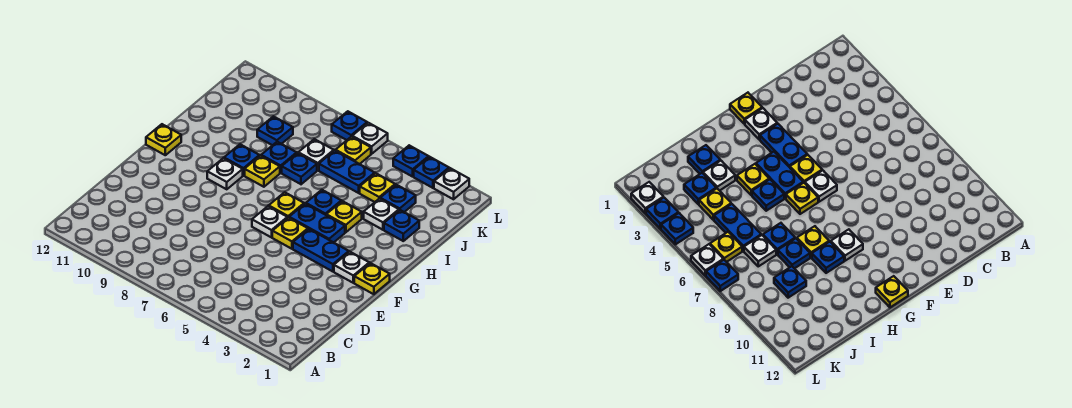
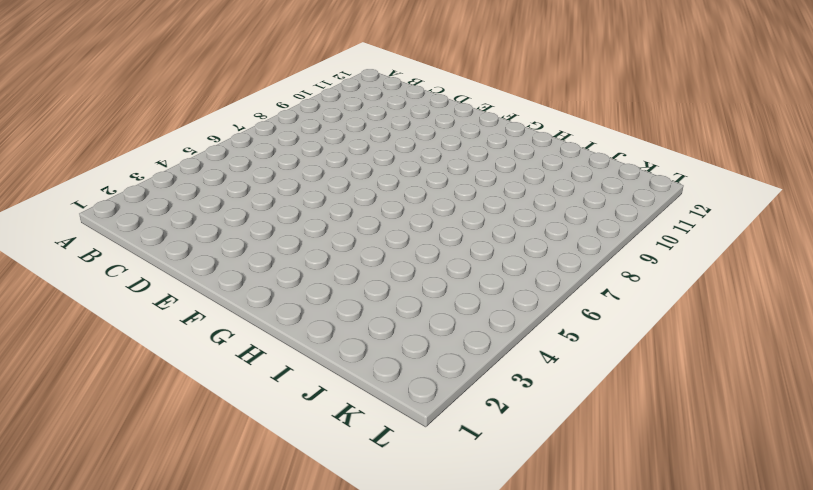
none -> yellow plate F1 level 1
none -> white plate F2 level 1
none -> blue plate F3:F4 level 1

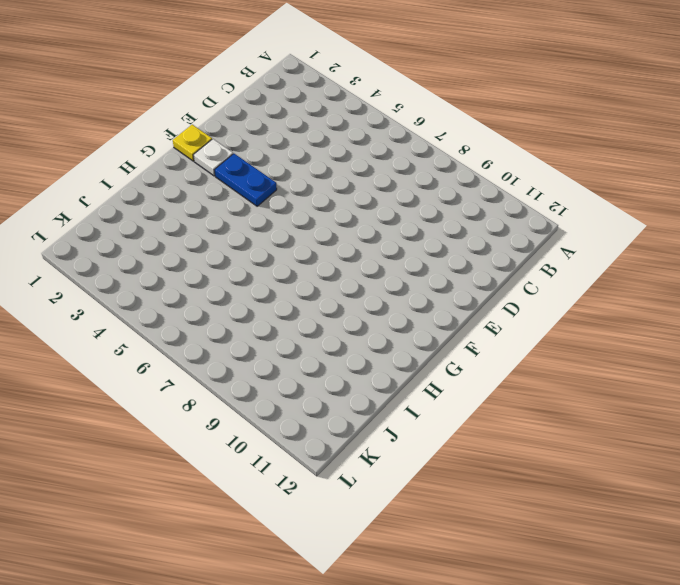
none -> yellow plate F5 level 1
none -> white plate F6 level 1
none -> blue plate G4:G5 level 1

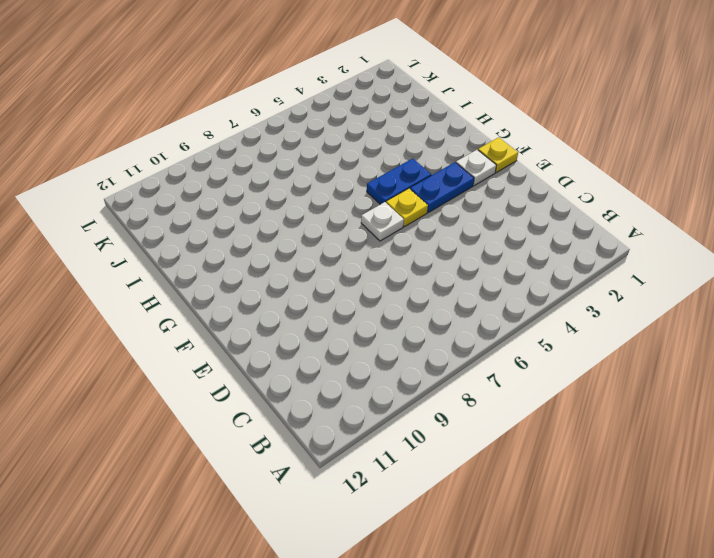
none -> yellow plate G6 level 1
none -> white plate G9 level 1
none -> yellow plate G12 level 1

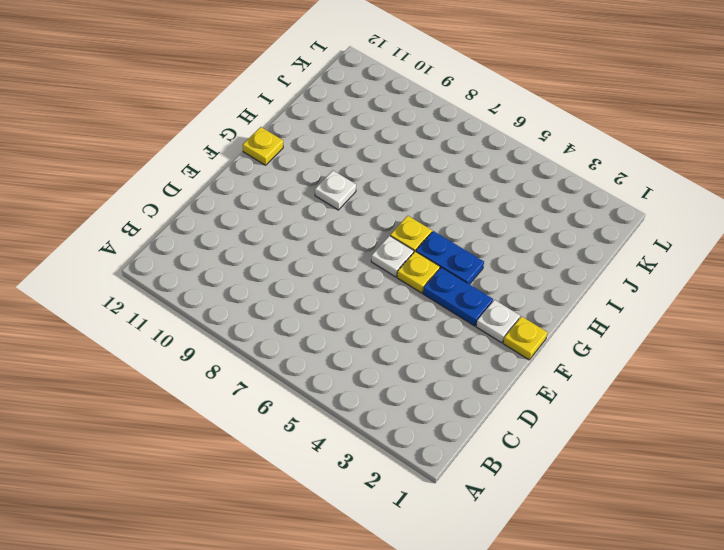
none -> yellow plate H4 level 1
none -> blue plate H5 level 1
none -> yellow plate H8 level 1

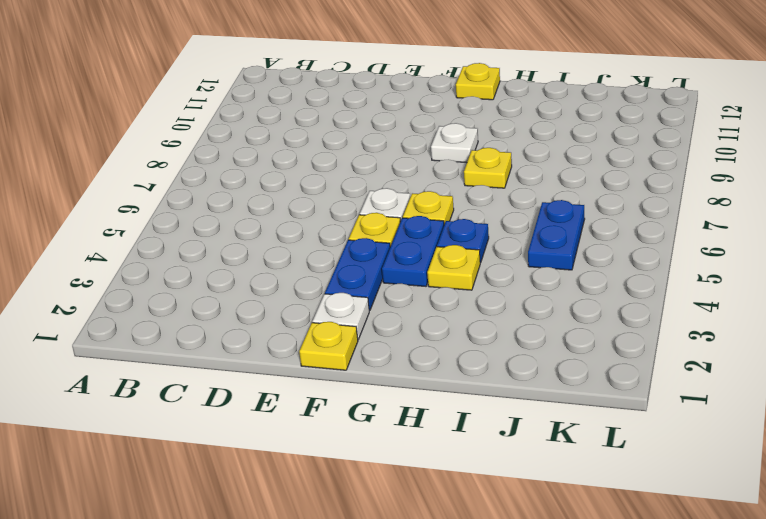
none -> blue plate H9 level 1
none -> blue plate I2 level 1
none -> white plate I3 level 1

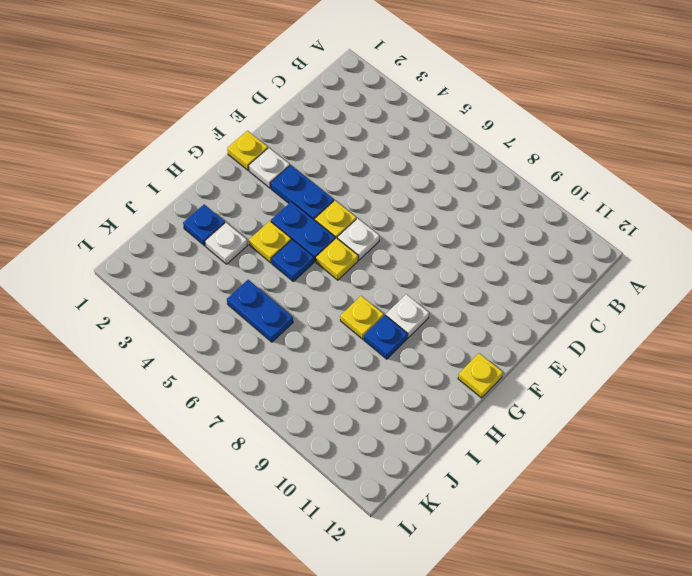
none -> blue plate I7 level 1
none -> blue plate I8 level 1
none -> blue plate J3 level 1

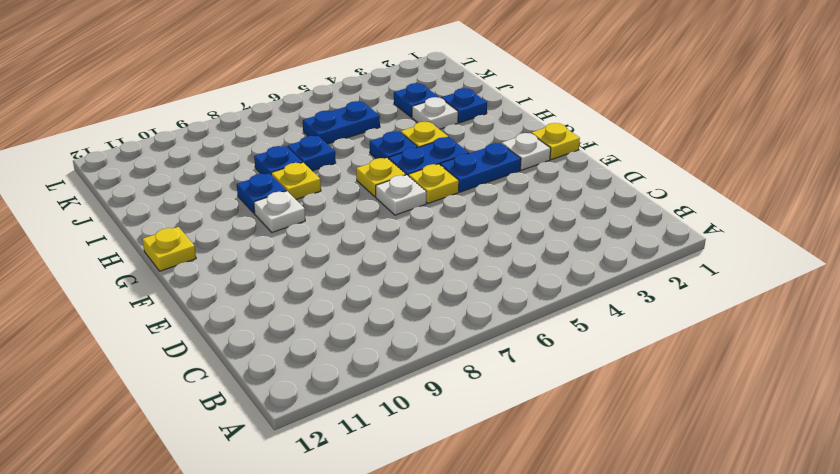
none -> yellow plate J4 level 1
none -> white plate J7 level 1
none -> blue plate J9 level 1

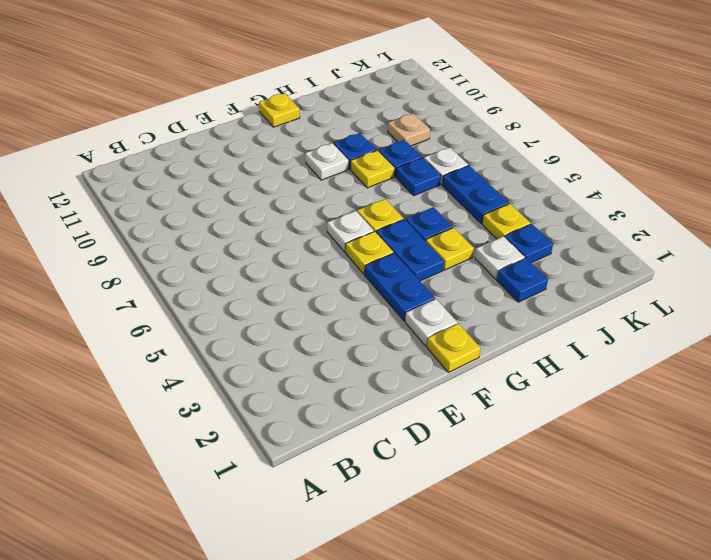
tan plate J9 level 1 -> blue plate J9 level 1
none -> yellow plate K6 level 1
none -> white plate L2 level 1
none -> blue plate L3 level 1

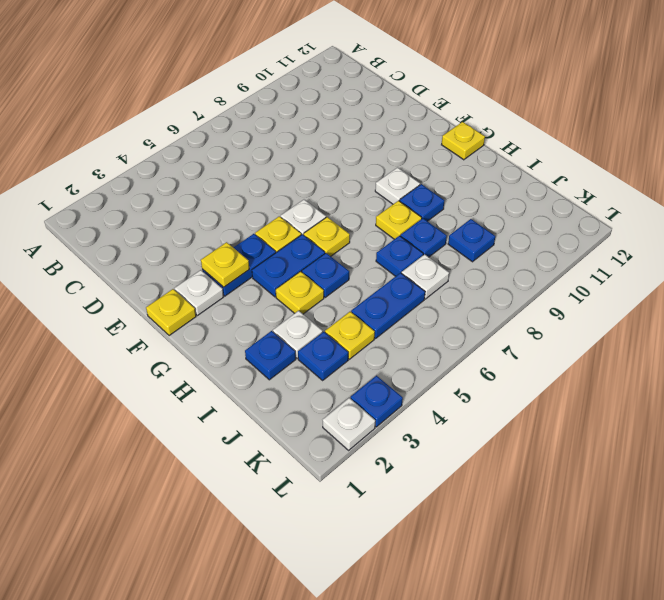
yellow plate F3 level 2 -> yellow plate K6 level 1
none -> blue plate L4 level 1
none -> white plate L6 level 1
none -> blue plate L7 level 1

